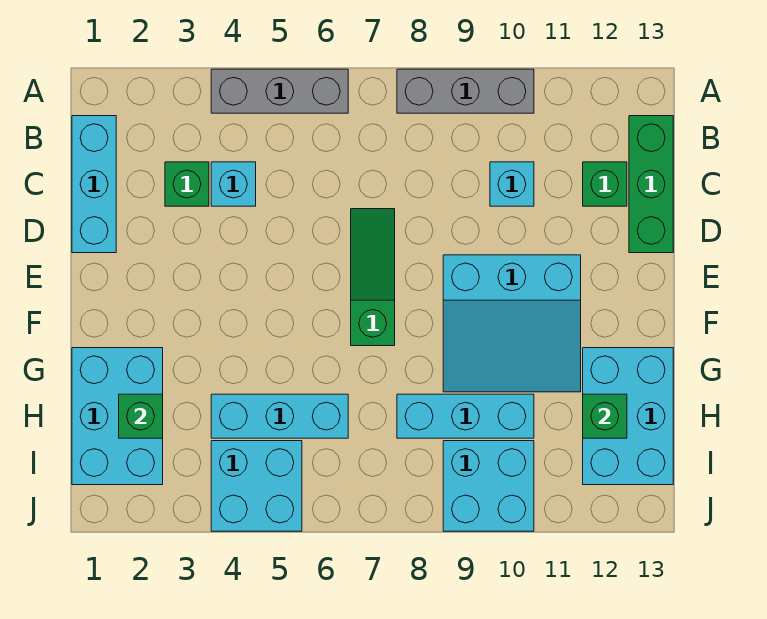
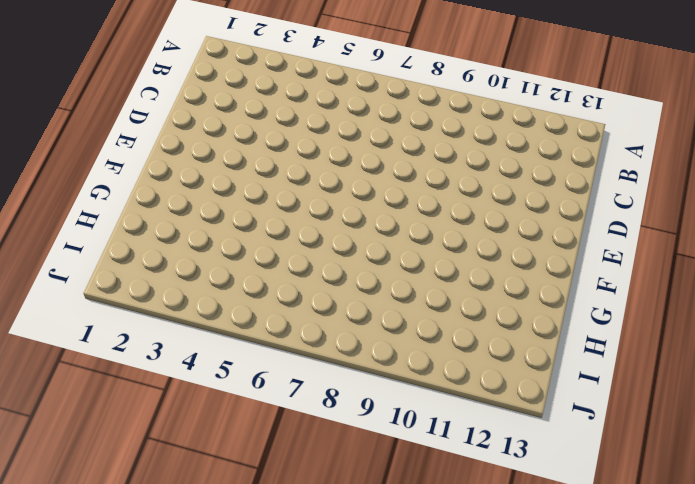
none -> grey brick A4:A6 level 1
none -> grey brick A8:A10 level 1
none -> cyan brick B1:D1 level 1

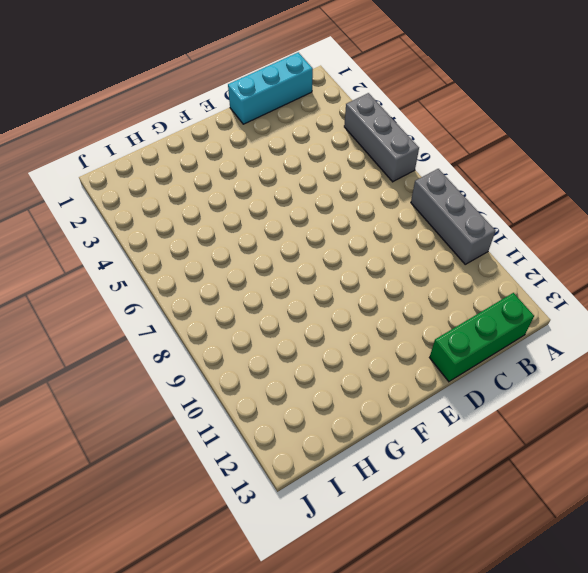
none -> green brick C3 level 1
none -> cyan brick C4 level 1
none -> cyan brick C10 level 1

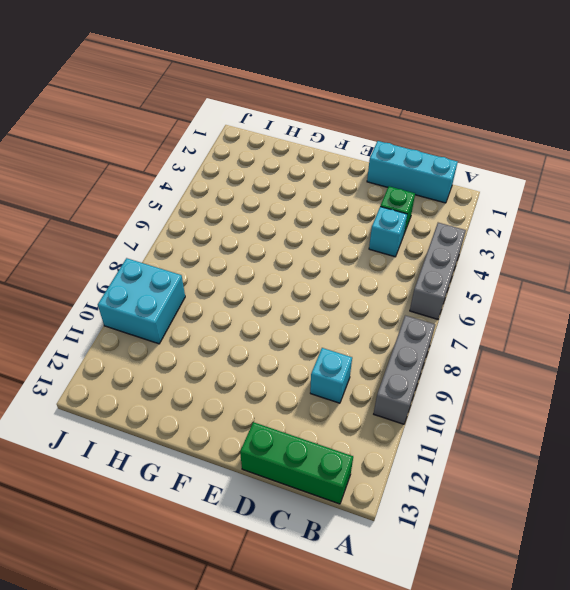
none -> green brick C12 level 1
none -> green slope D7:F7 level 1 top F
none -> cyan slope E9:G11 level 1 top E

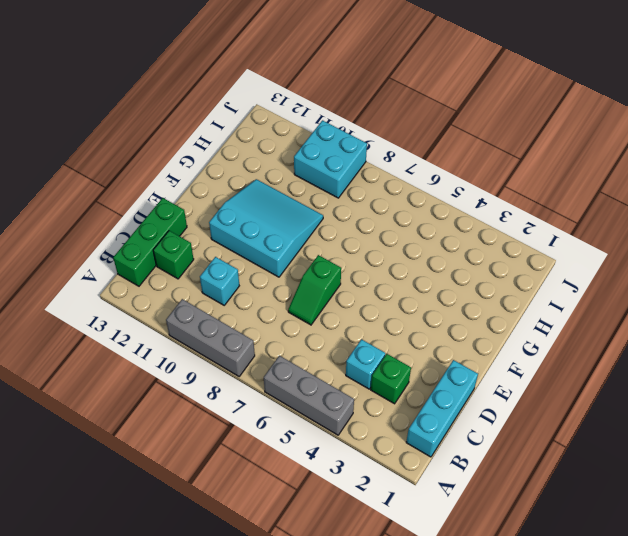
green slope D7:E7 level 1 top E -> green slope D7:F7 level 1 top F
none -> cyan brick G1:I2 level 1
none -> cyan brick G12:I13 level 1
none -> cyan brick H4:H6 level 1

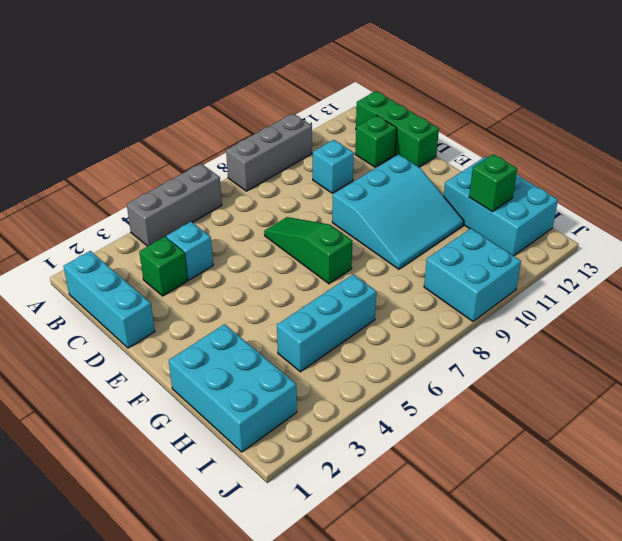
none -> cyan brick H8:H10 level 1
none -> cyan brick I4:J5 level 1
none -> green brick H2 level 2

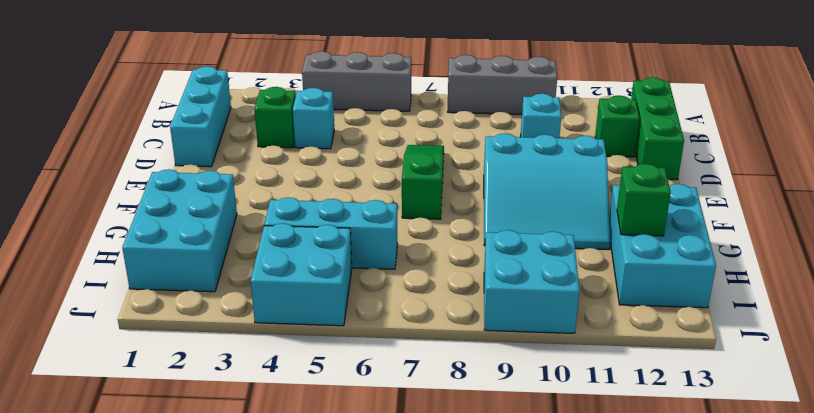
none -> cyan brick H8:H10 level 1
none -> green brick H2 level 2

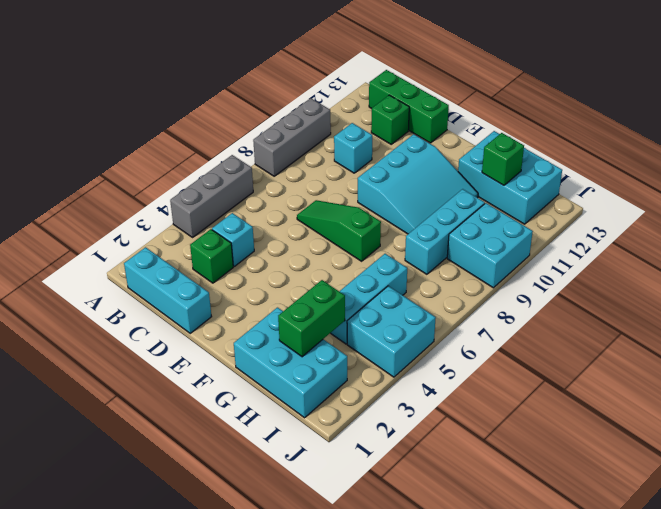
green brick H2:H3 level 2 -> green brick H2 level 2

